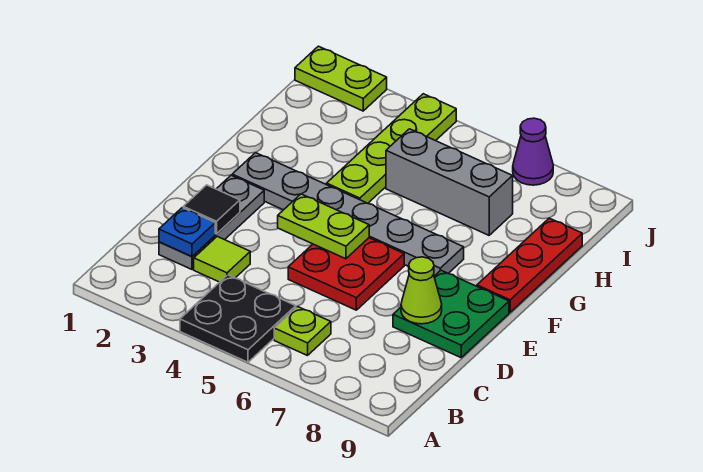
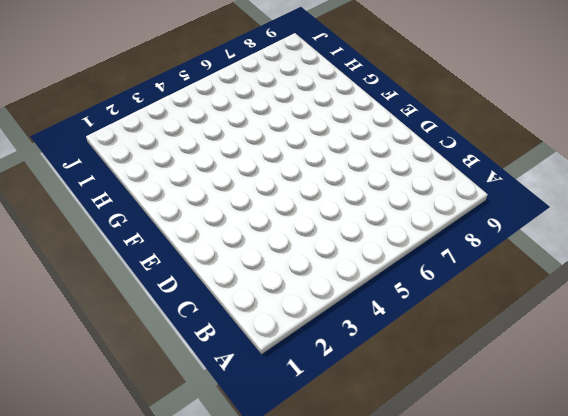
none -> black plate A4:B5 level 1
none -> lime plate B6 level 1
none -> grey plate C2:E2 level 1

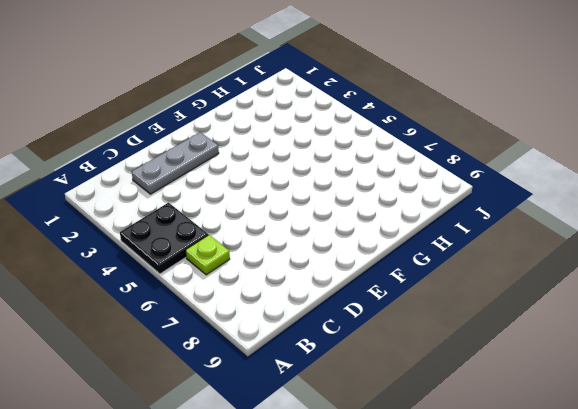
none -> lime tile C3 level 1
none -> red plate D5:E6 level 1
none -> green plate D8:E9 level 1

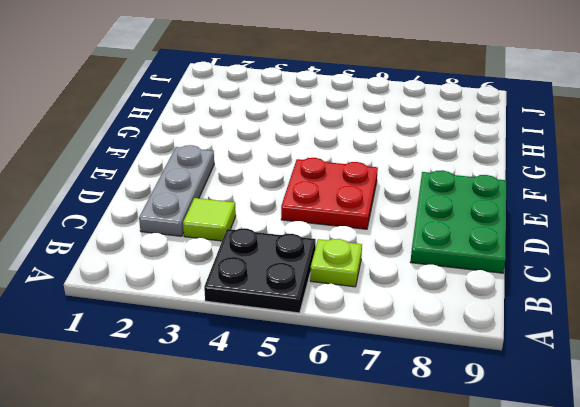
green plate C8:E9 level 1 -> green plate D8:E9 level 1
none -> grey plate F2:F7 level 1
none -> red plate F9:H9 level 1
none -> lime plate G4:J4 level 1

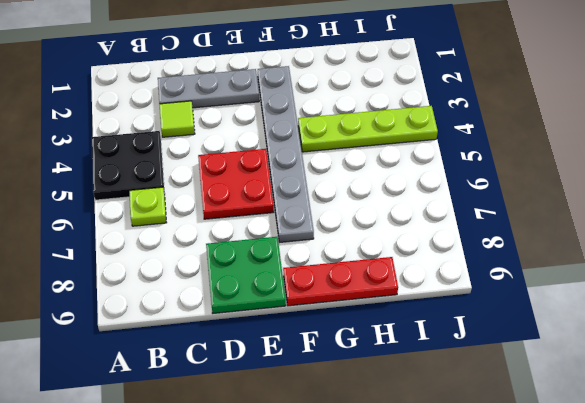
none -> grey brick H5:H7 level 1
none -> lime plate J1:J2 level 1
none -> purple cone J7 level 1

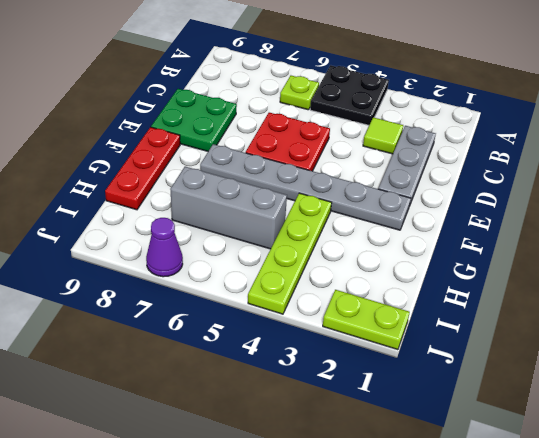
none -> blue plate C2 level 2
none -> black tile D2 level 2
none -> lime cone D8 level 2

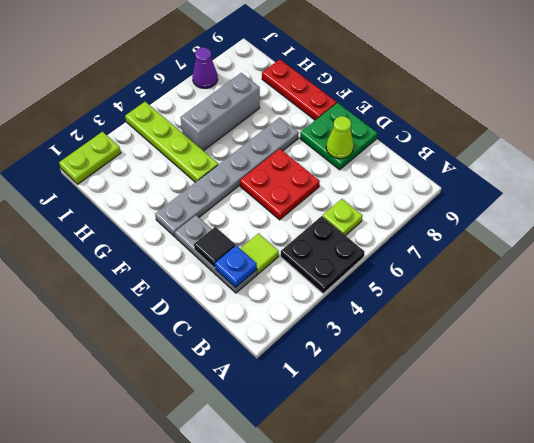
none -> lime plate E4:E5 level 2

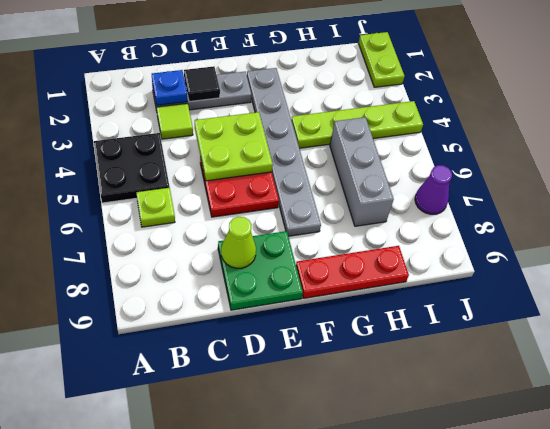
lime plate D4:E5 level 2 -> lime plate E4:E5 level 2

